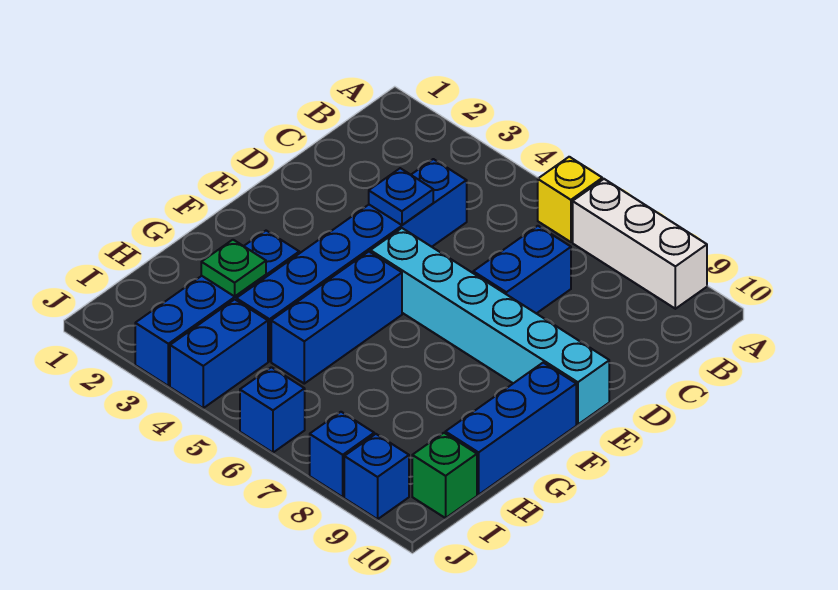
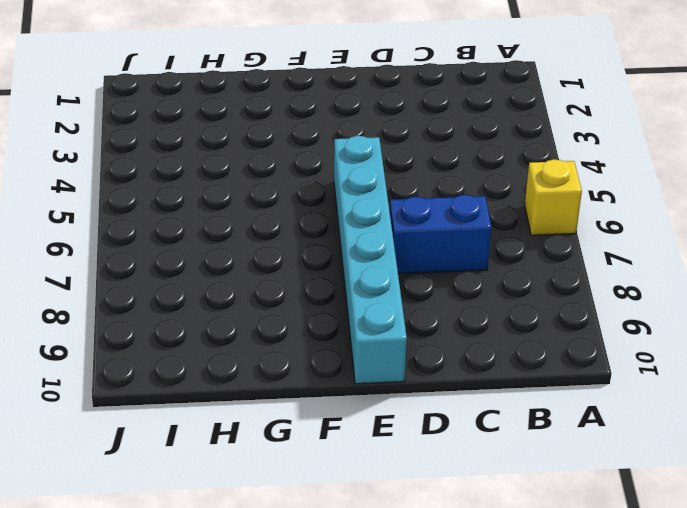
none -> white brick A7:A9 level 1
none -> blue brick C4:H4 level 1
none -> blue brick F5:H5 level 1

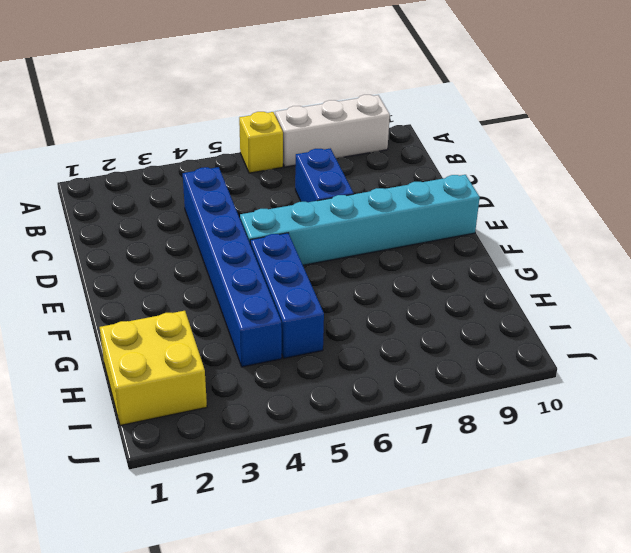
yellow brick H1:I2 level 1 -> none
none -> blue brick F10:H10 level 1
none -> blue brick G3:J3 level 1
none -> blue brick I4:J4 level 1

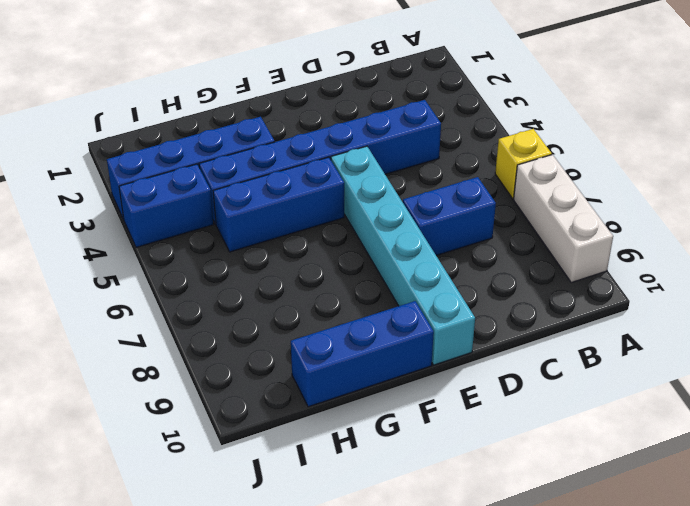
none -> green brick I10 level 1
none -> blue brick J6 level 1
none -> blue brick J8 level 1

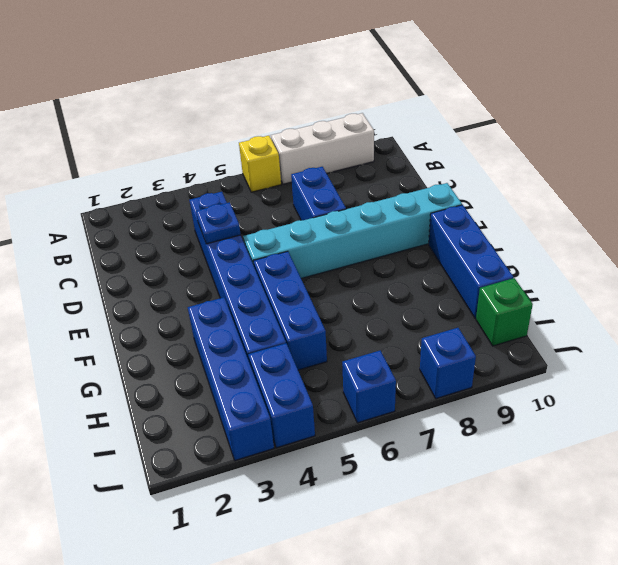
none -> blue brick J9 level 1
none -> green plate H3 level 2

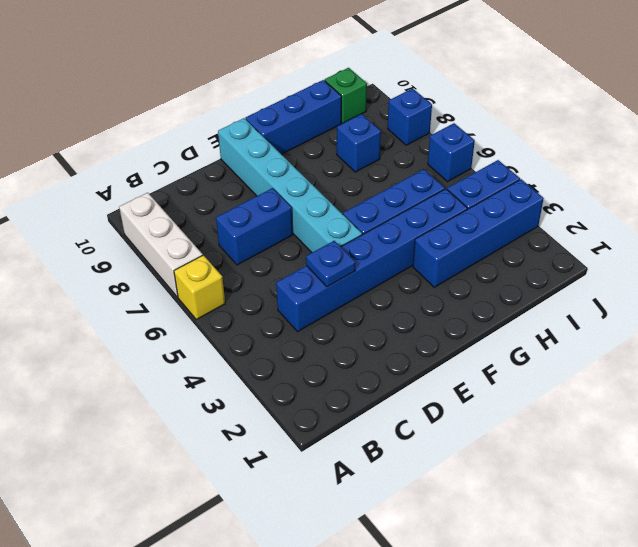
blue brick H8 level 1 -> blue brick J9 level 1
none -> green plate H3 level 2

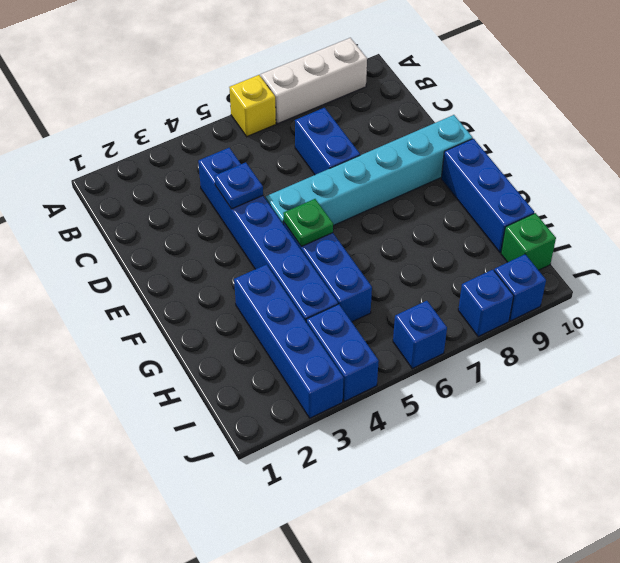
green plate F5 level 2 -> green plate H3 level 2

